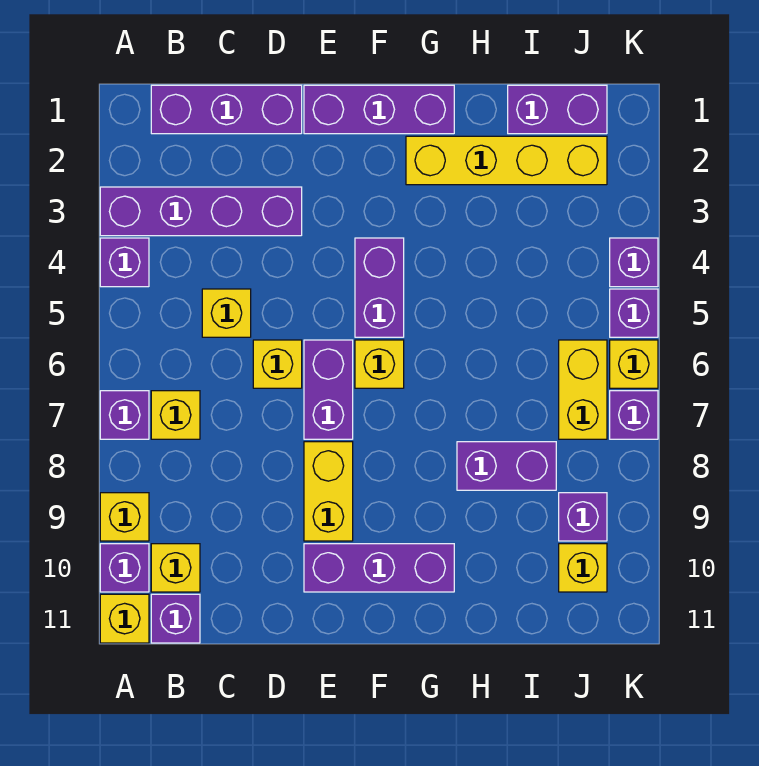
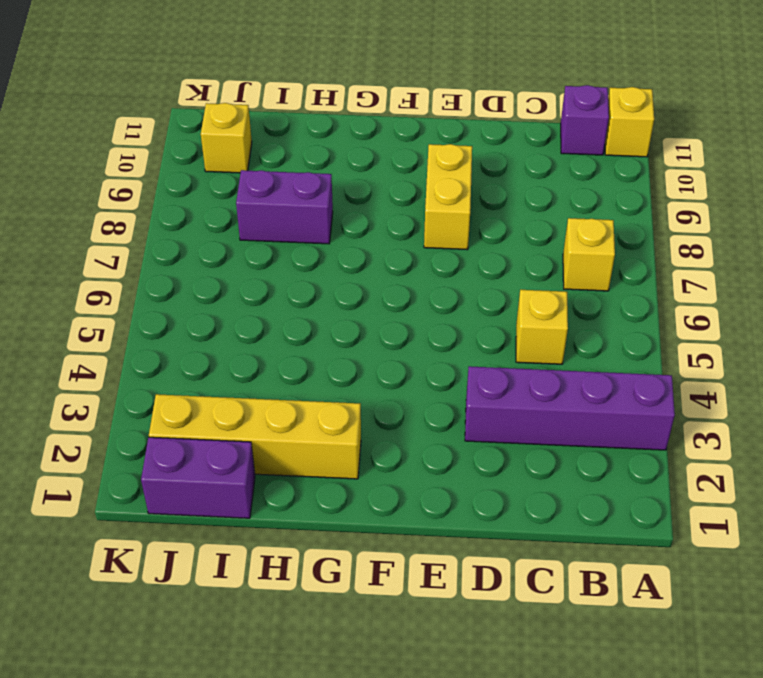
none -> purple brick A4 level 1
none -> purple brick A7 level 1
none -> yellow brick A9 level 1

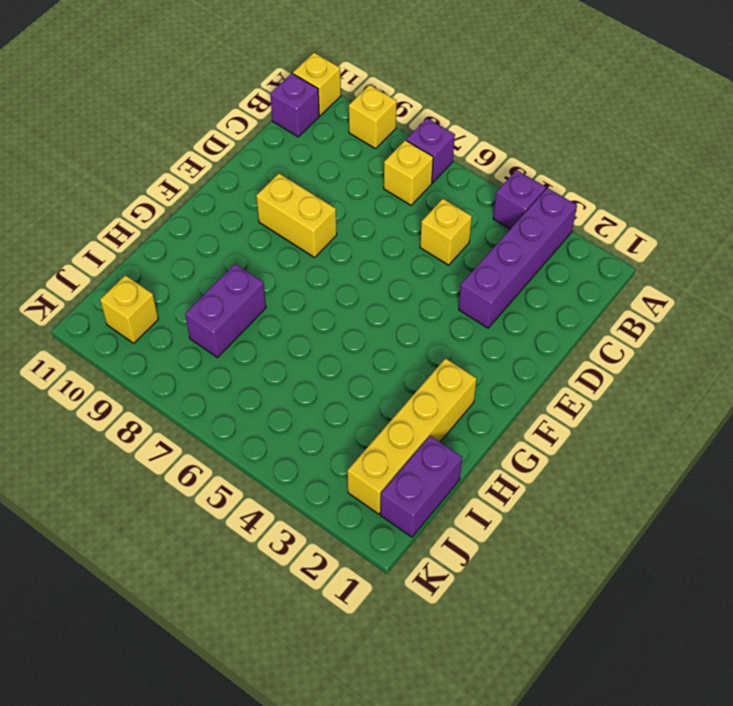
none -> purple brick A10 level 1
none -> purple brick B1:D1 level 1
none -> yellow brick B10 level 1

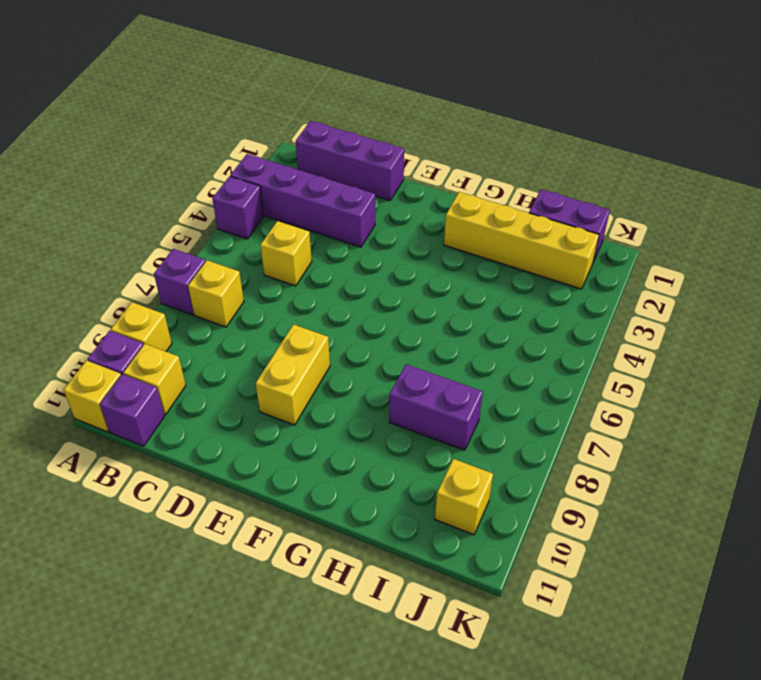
none -> yellow brick D6 level 1
none -> purple brick E1:G1 level 1
none -> purple brick E6:E7 level 1

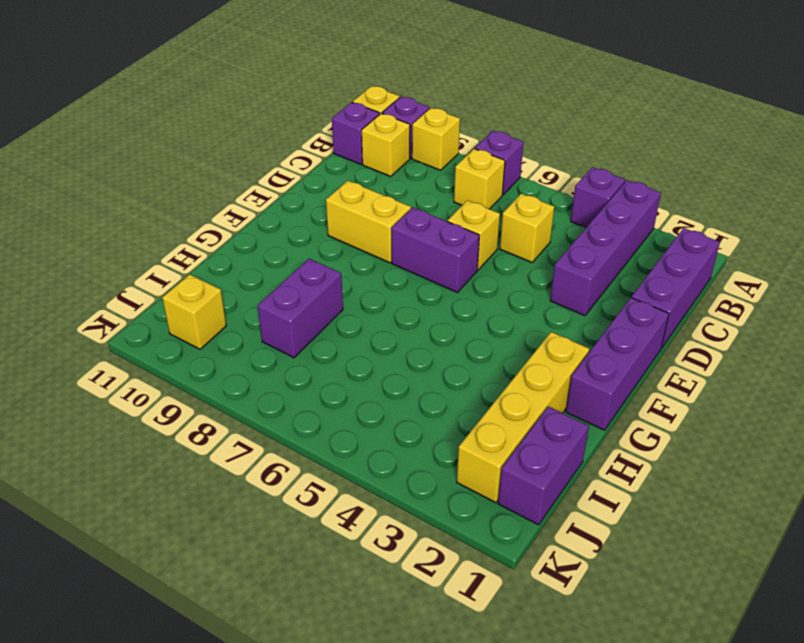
none -> purple brick E10:G10 level 1
none -> purple brick F4:F5 level 1
none -> yellow brick F6 level 1

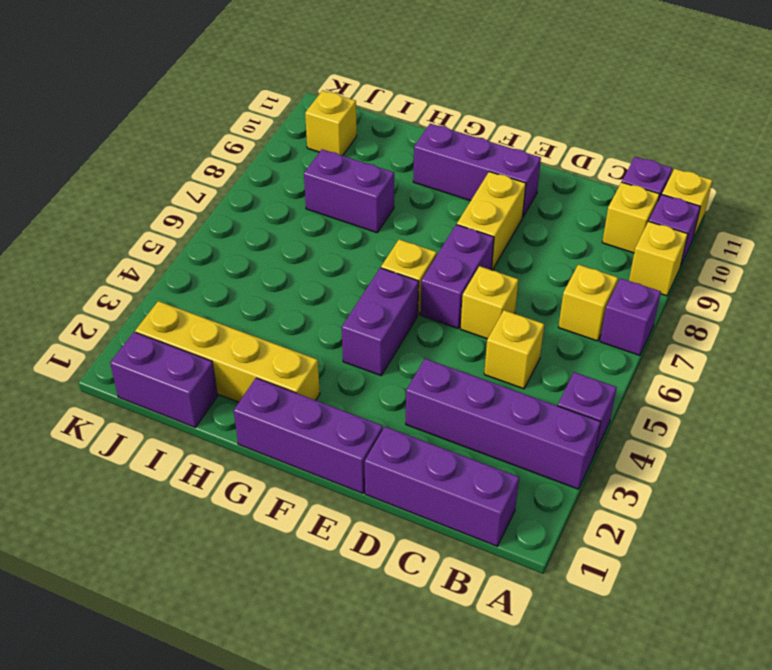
none -> yellow brick J6:J7 level 1
none -> purple brick J9 level 1
none -> purple brick K4 level 1

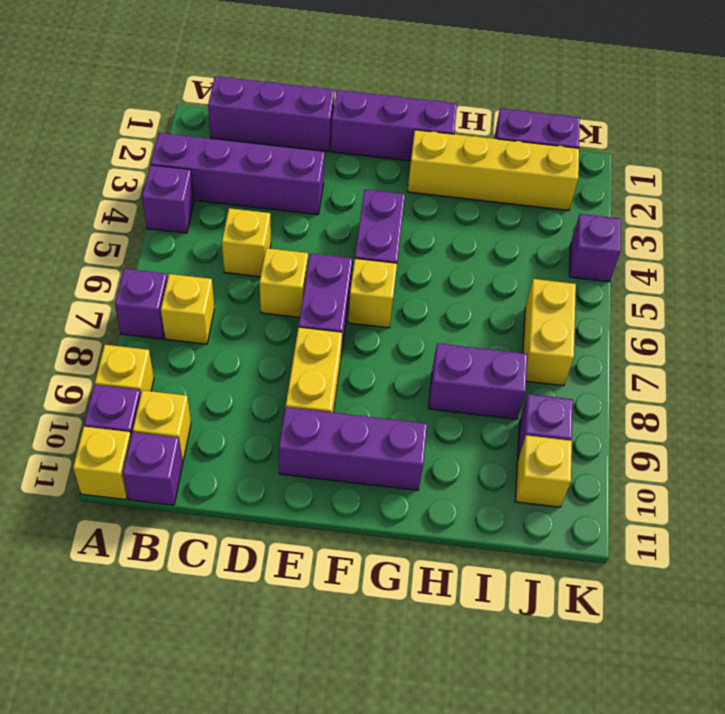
none -> purple brick K5 level 1
none -> yellow brick K6 level 1
none -> purple brick K7 level 1

